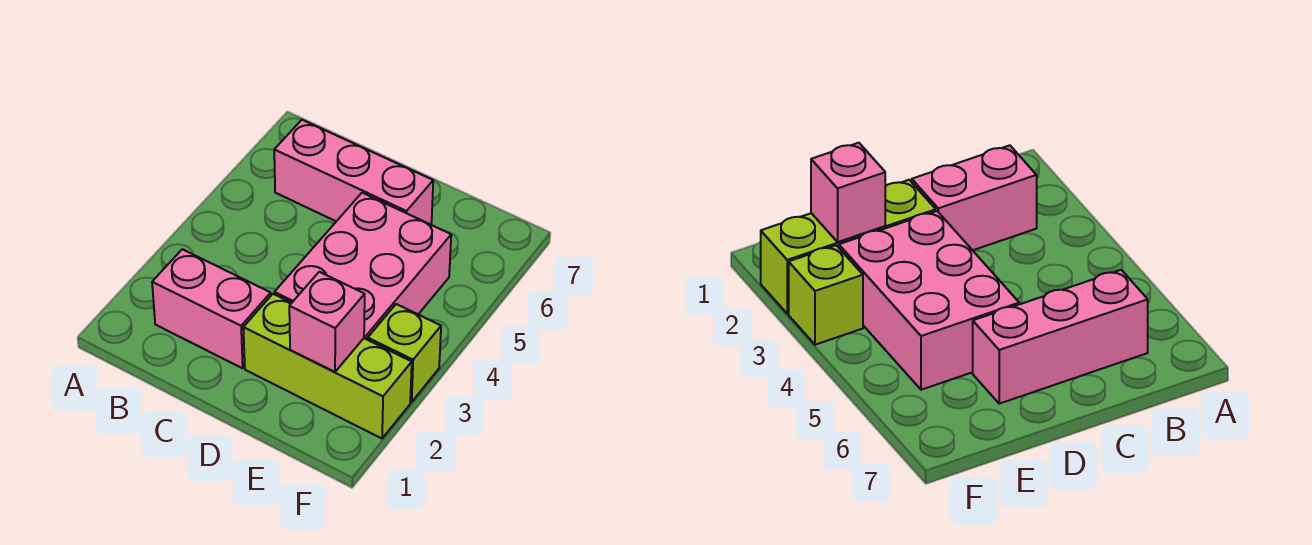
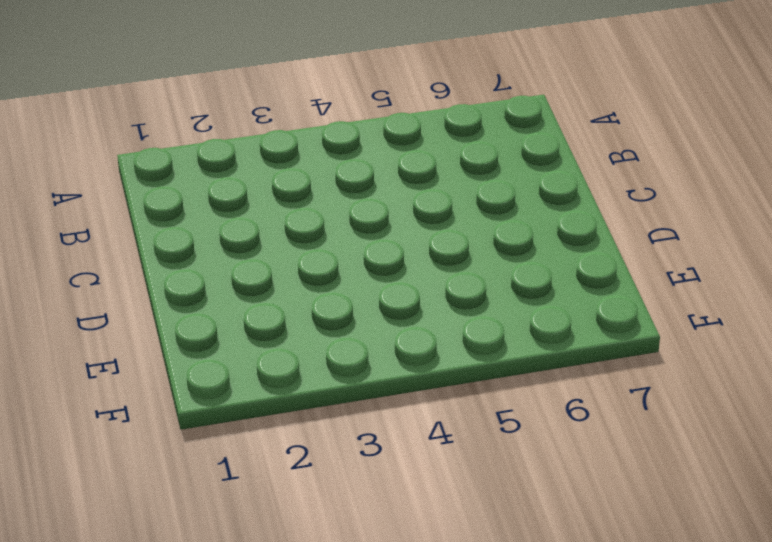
none -> pink brick B2:C2 level 1
none -> pink brick B6:D6 level 1

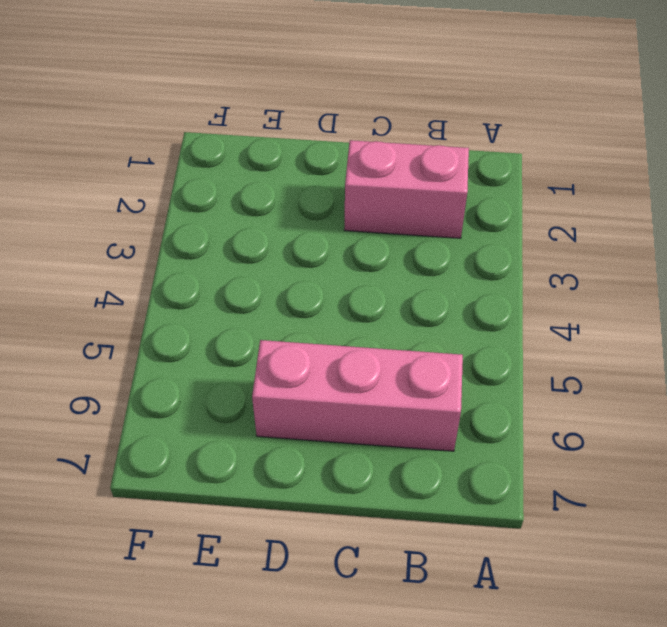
none -> lime brick D2:F2 level 1
none -> pink brick D3:E5 level 1

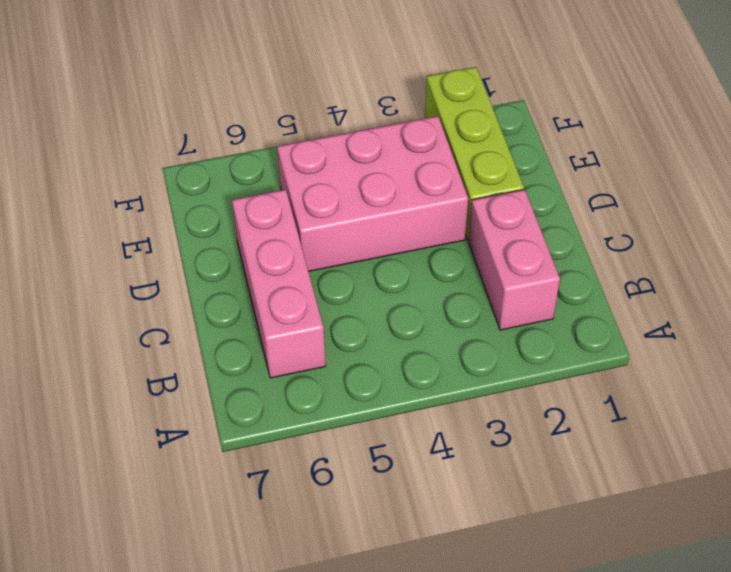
none -> lime brick F3 level 1
none -> pink brick E2 level 2

